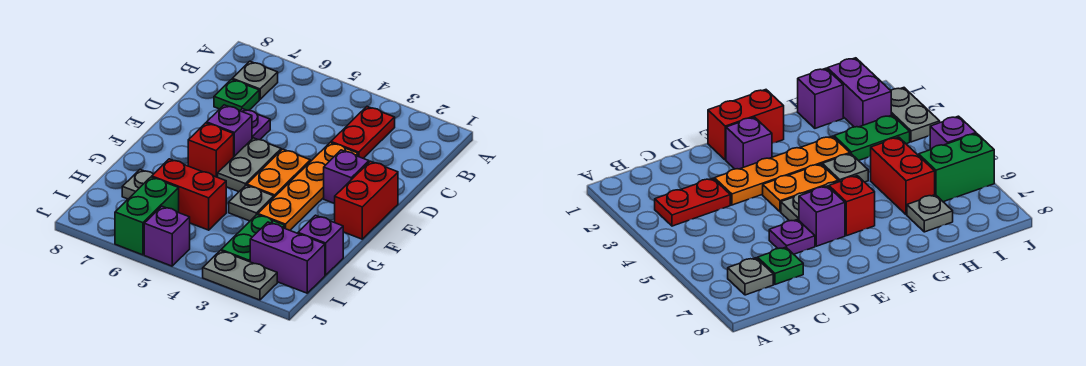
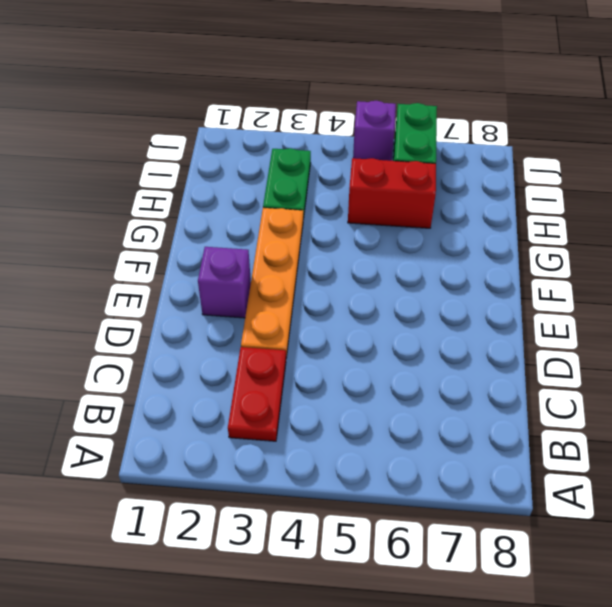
none -> grey plate B7 level 1
none -> green plate C7 level 1
none -> purple plate D6 level 1

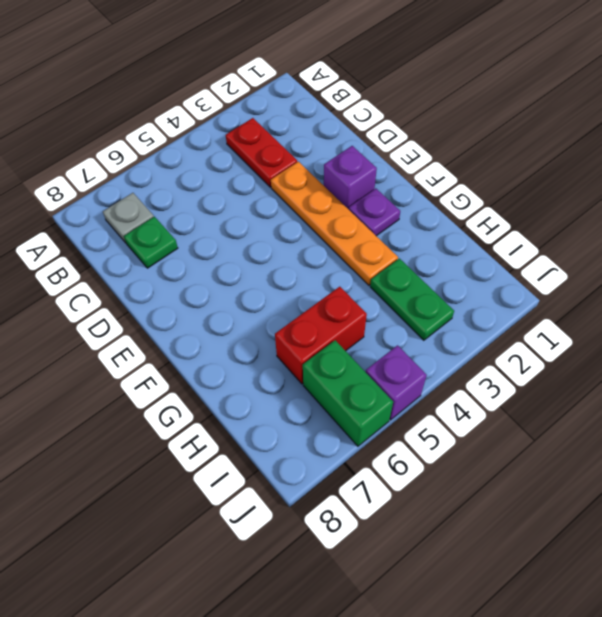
purple plate F2 level 1 -> purple plate D6 level 1
none -> red brick E1:F1 level 1
none -> orange plate E4:F4 level 1
none -> grey plate E5:F5 level 1

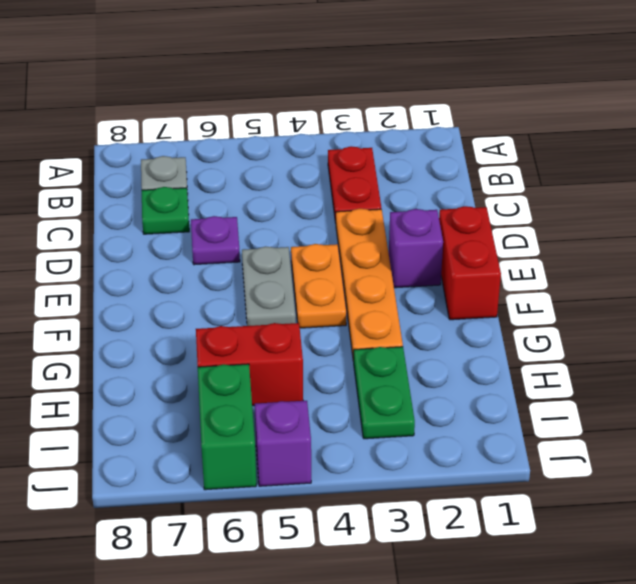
none -> purple brick E6 level 1
none -> red brick F6 level 1
none -> grey plate G4 level 1

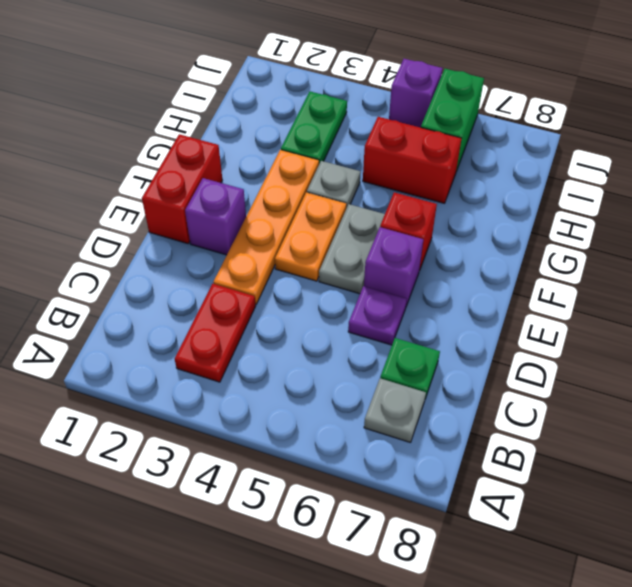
none -> purple brick H1 level 1
none -> grey plate H7 level 1
none -> purple brick I1:I2 level 1

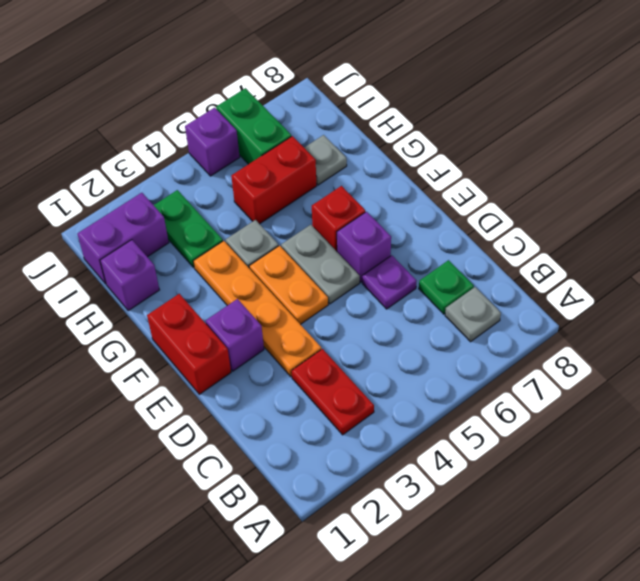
none -> grey plate J2:J3 level 1

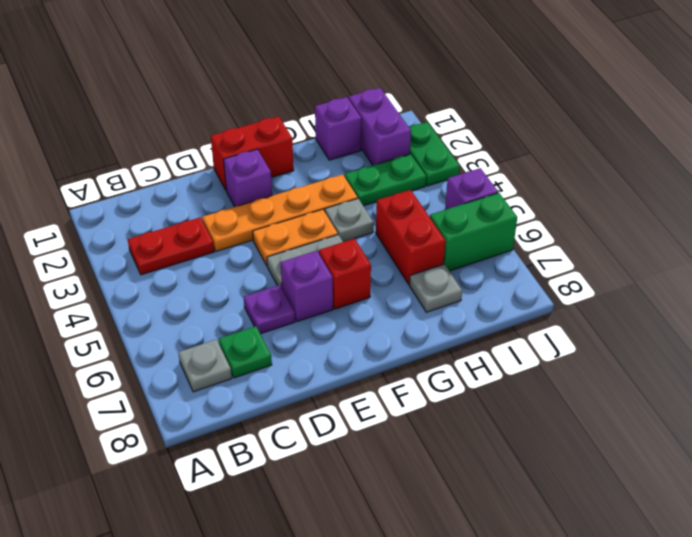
green plate J2:J3 level 1 -> grey plate J2:J3 level 1

